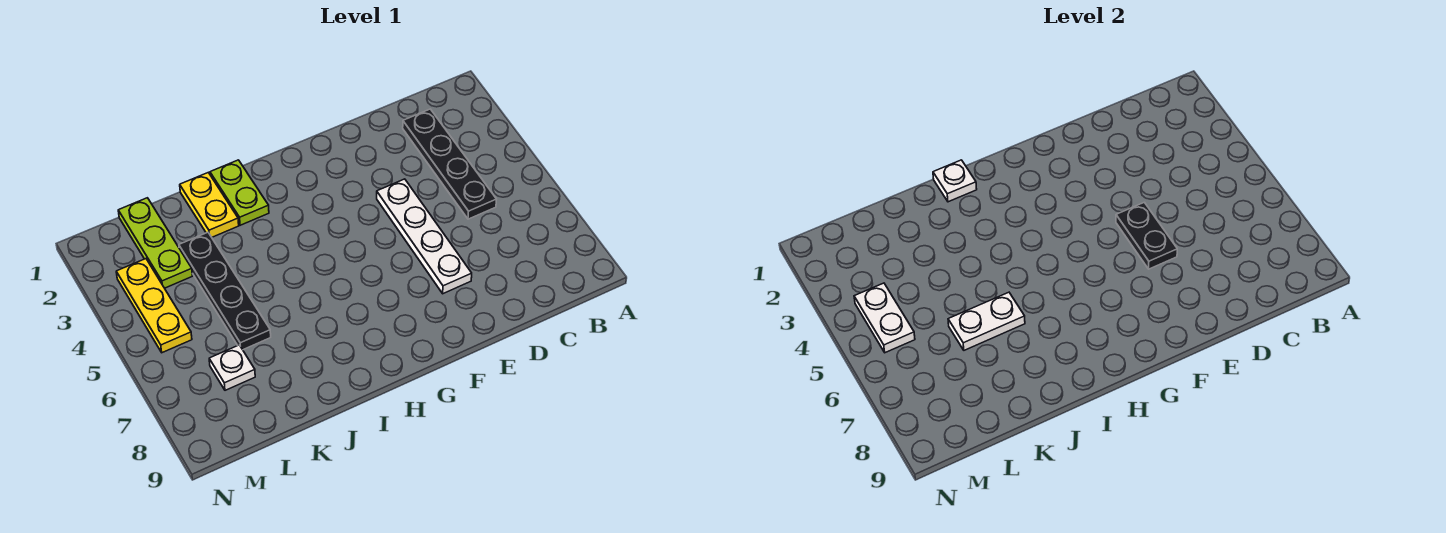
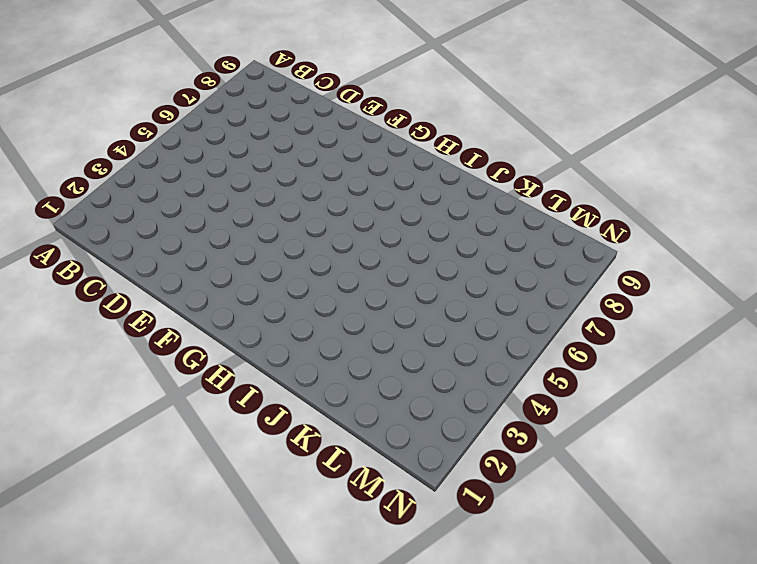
none -> black plate C2:C5 level 1
none -> white plate E4:E7 level 1
none -> lime plate I1:I2 level 1

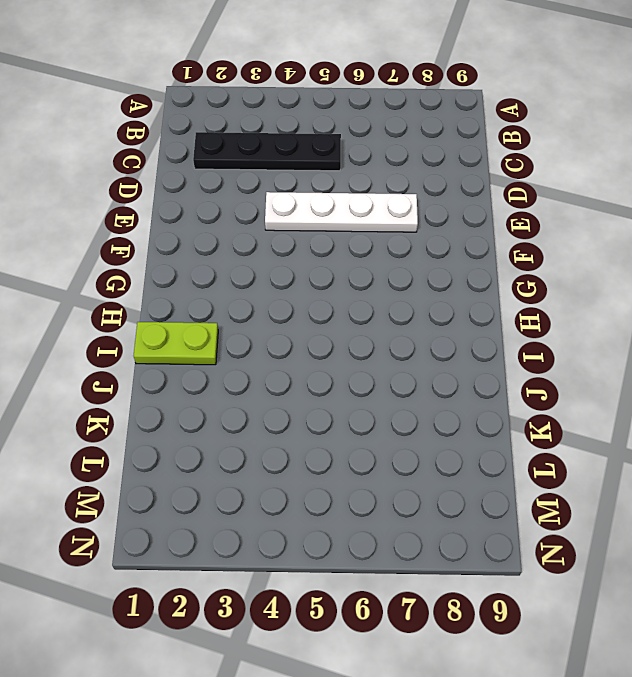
none -> yellow plate J1:J2 level 1
none -> black plate K3:K6 level 1
none -> lime plate L1:L3 level 1

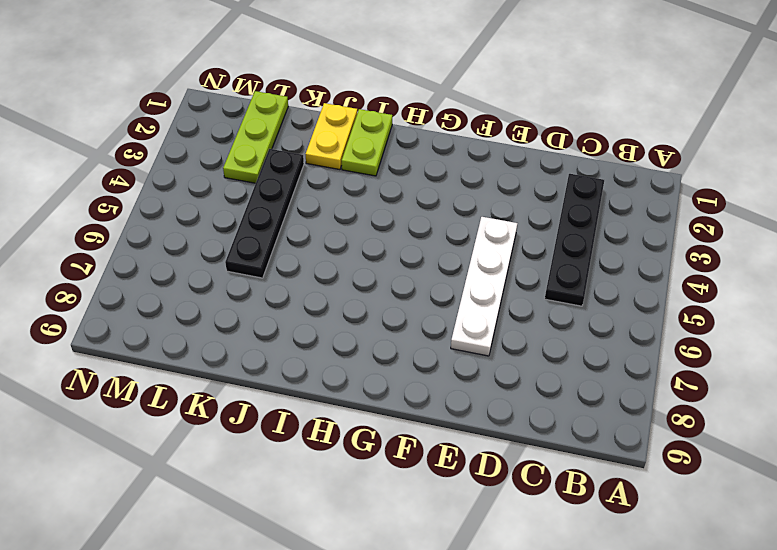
none -> white plate L7 level 1
none -> yellow plate M3:M5 level 1
none -> black plate E5:E6 level 2

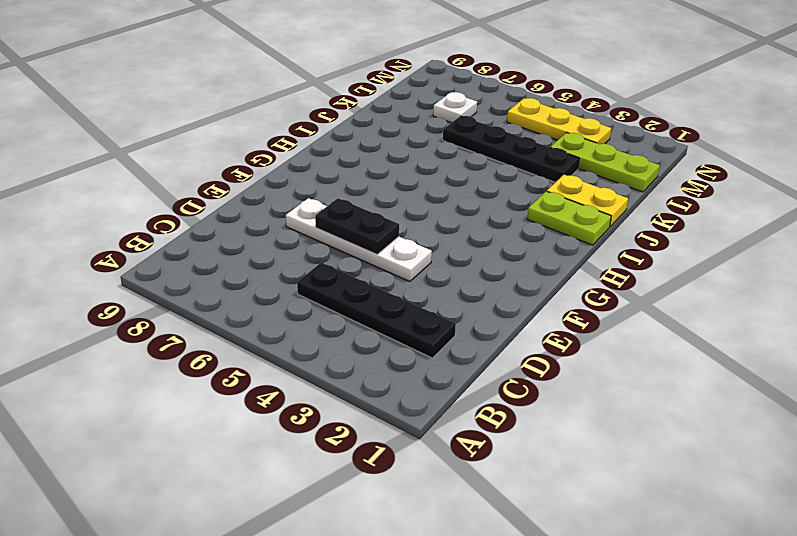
none -> white plate I1 level 2
none -> white plate J6:K6 level 2
none -> white plate M4:M5 level 2

